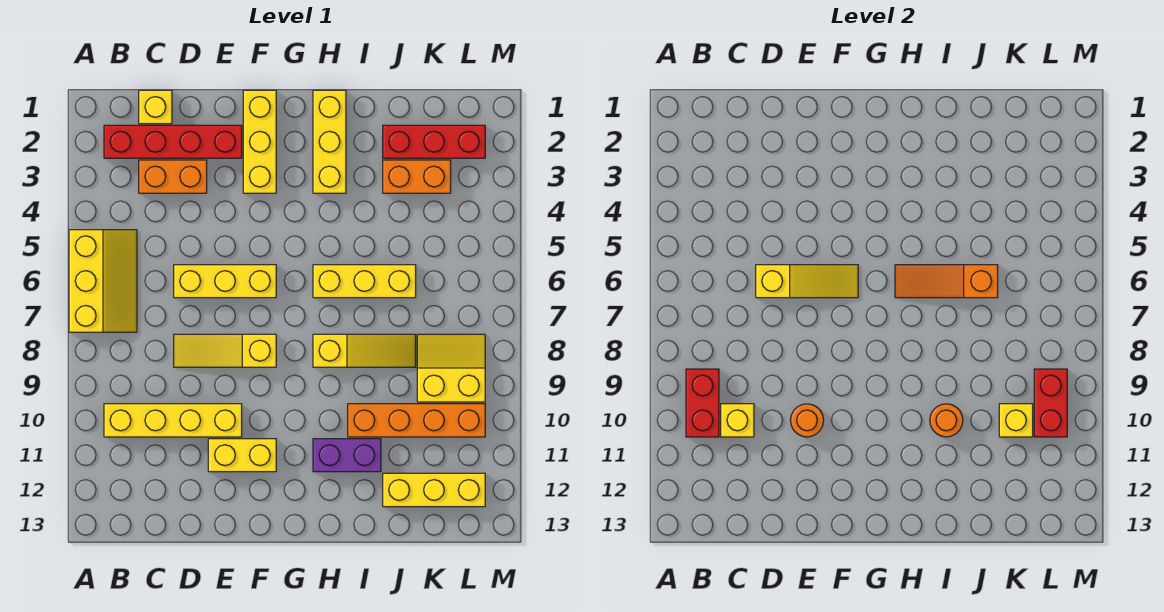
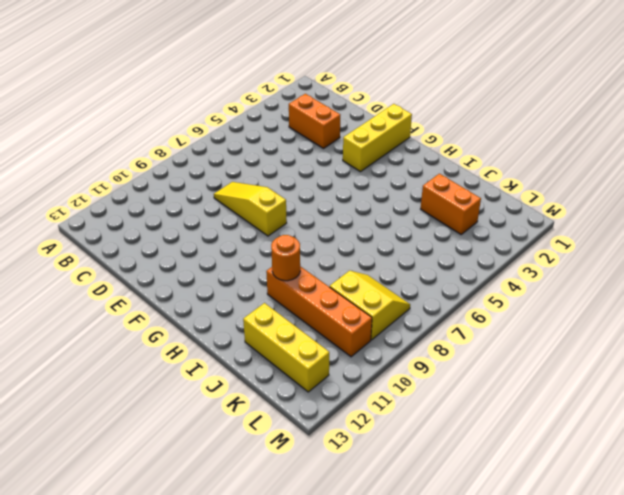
none -> yellow slope A5:B7 level 1 top A
none -> red brick B2:E2 level 1
none -> yellow brick B10:E10 level 1

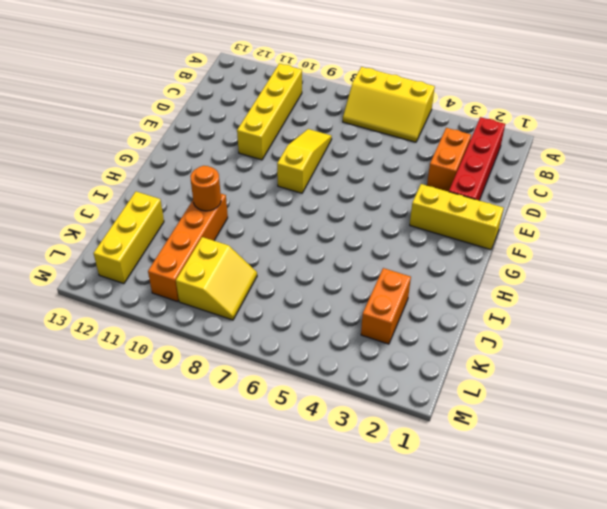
none -> yellow brick C1 level 1
none -> yellow brick D6:F6 level 1
none -> yellow brick E11:F11 level 1

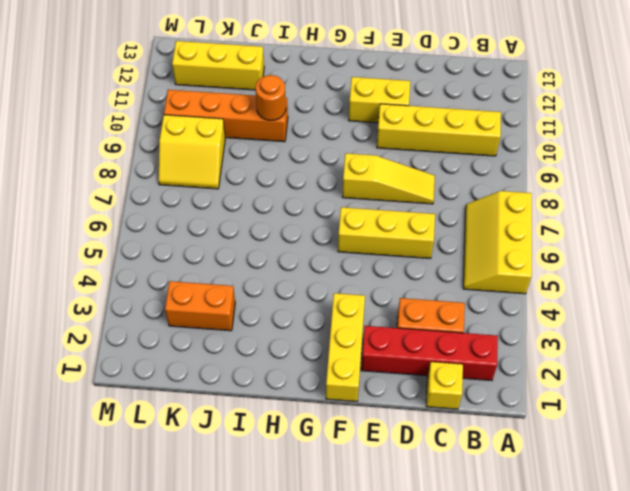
none -> yellow brick H1:H3 level 1
none -> yellow brick H6:J6 level 1
none -> yellow slope H8:J8 level 1 top H

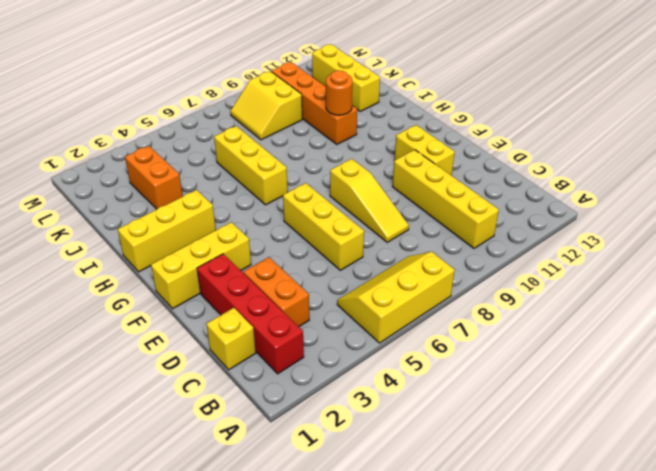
none -> yellow slope H8:J8 level 1 top H
none -> purple brick H11:I11 level 1
none -> red brick J2:L2 level 1

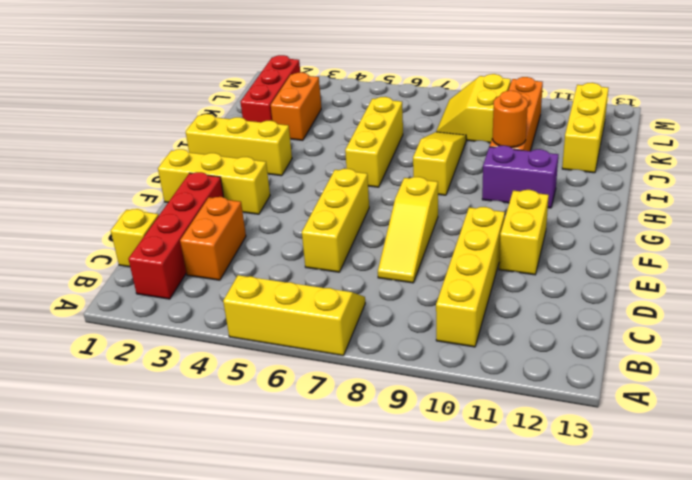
purple brick H10:H11 level 1 -> purple brick H11:I11 level 1
none -> red brick B9:B10 level 2
none -> yellow brick C10 level 2
none -> yellow slope D6:F6 level 2 top D

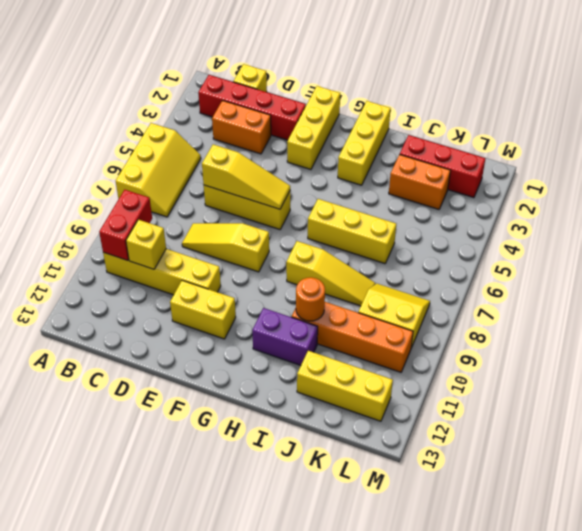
none -> orange round brick E10 level 2
none -> orange slope H6:J6 level 2 top J
none -> yellow brick K10 level 2

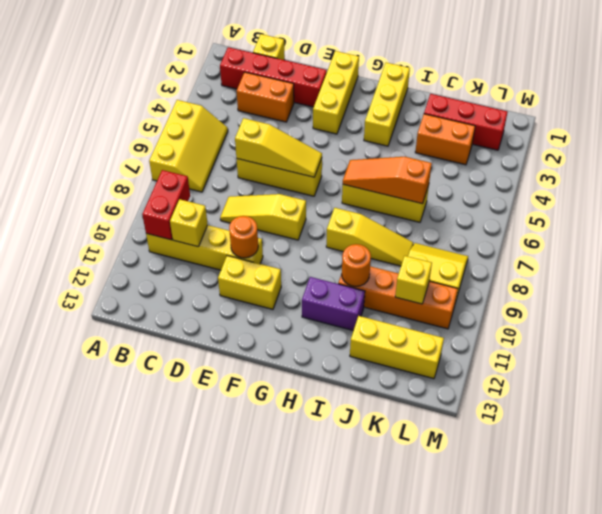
none -> red brick L9:L10 level 2

